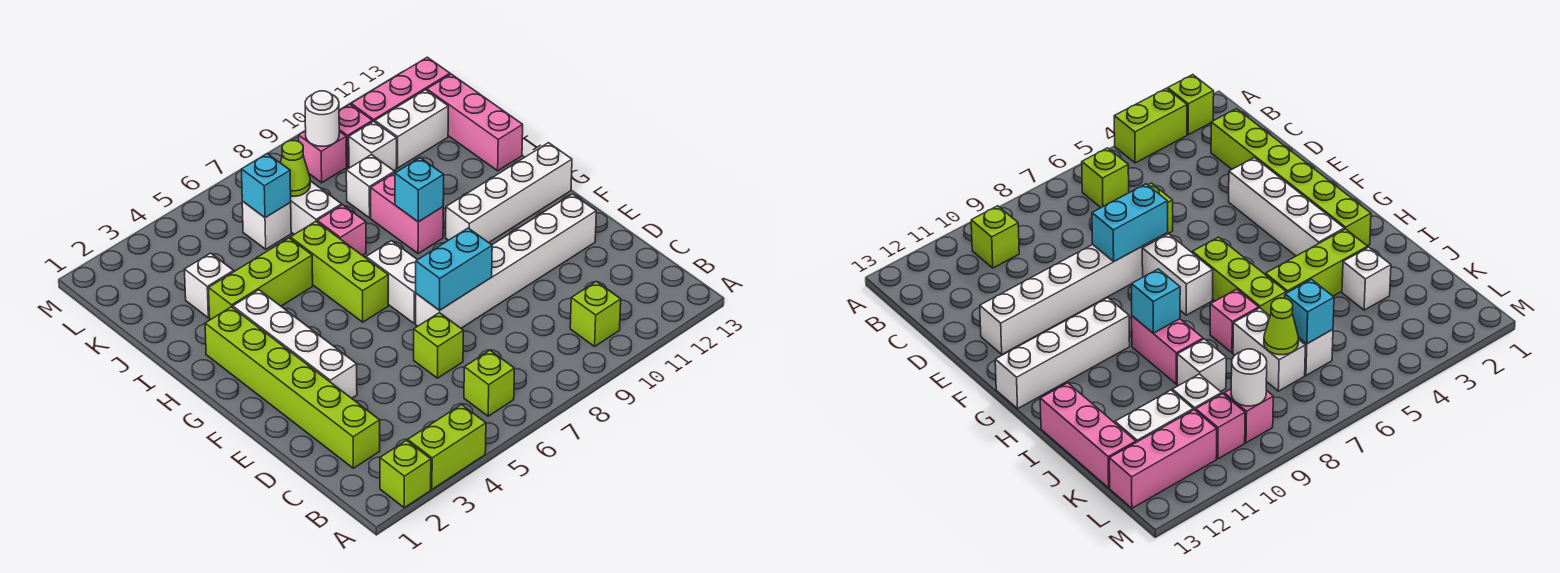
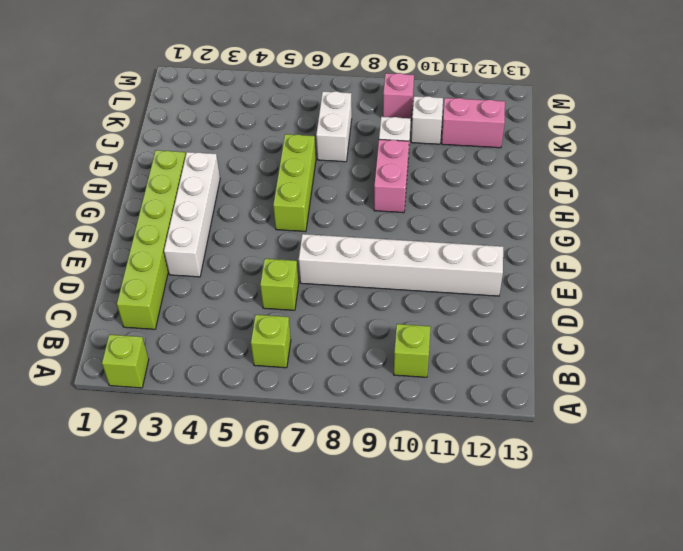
pink brick K11:K12 level 1 -> white brick K11:K12 level 1
none -> lime brick A3:A4 level 1
none -> white brick F7:G7 level 1
none -> white brick G10:G13 level 1

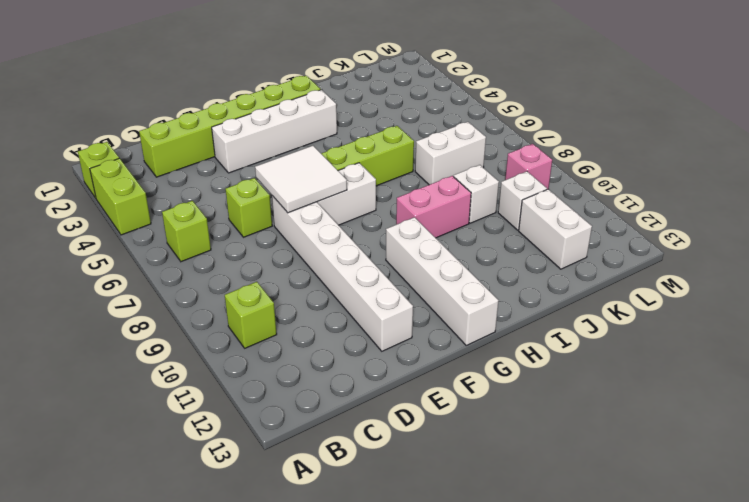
white tile E6:F7 level 2 -> cyan brick E7:E8 level 2
none -> lime brick I3:I5 level 1
none -> pink brick I7 level 1
none -> pink brick I13:K13 level 1

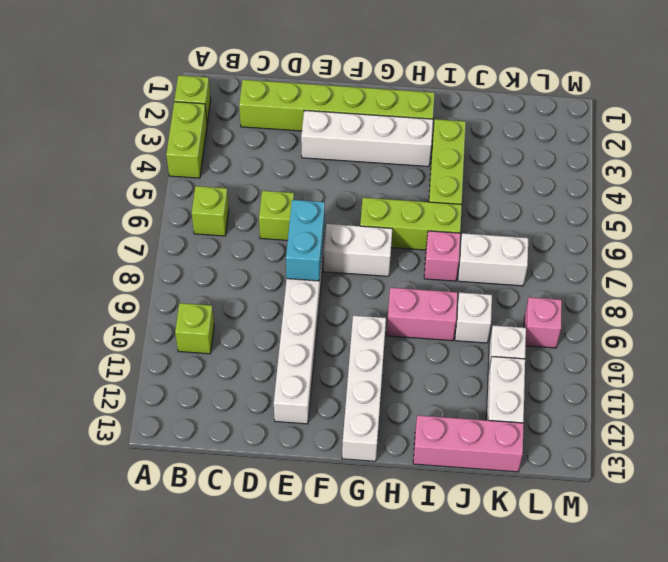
none -> white brick J3 level 1
none -> white brick K6 level 1
none -> pink brick L10 level 1

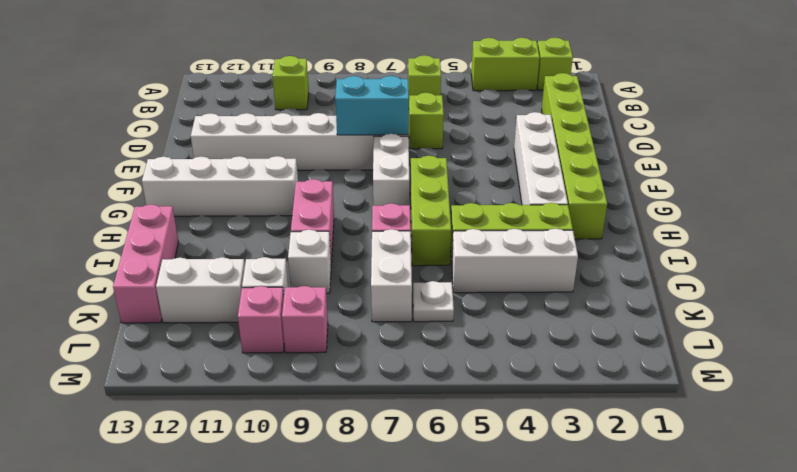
white brick J3:J5 level 1 -> white brick J3 level 1
white plate K6 level 1 -> white brick K6 level 1
none -> pink brick L11:L13 level 1
none -> cyan brick H9 level 2
none -> cyan brick K6 level 2

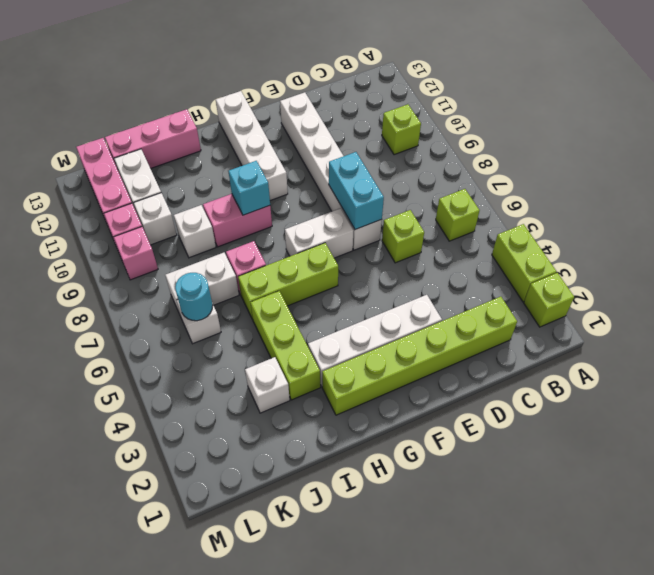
cyan round brick K6 level 2 -> cyan brick K6 level 2
none -> lime cone K7 level 2
none -> white round brick L9 level 2

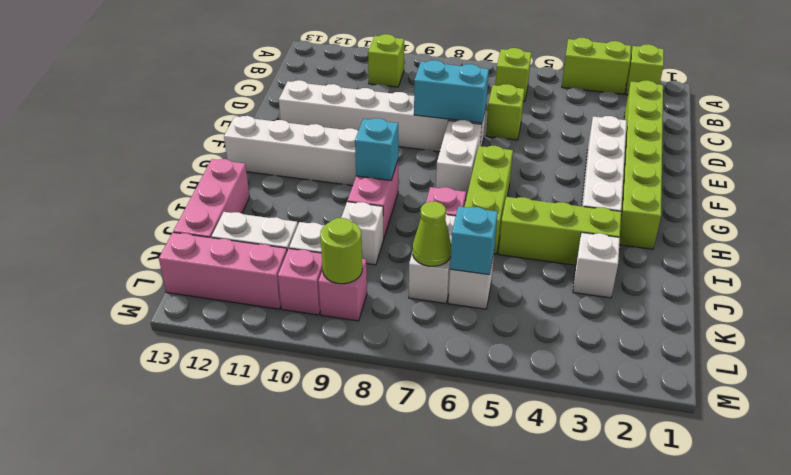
lime round brick L9 level 2 -> white round brick L9 level 2

